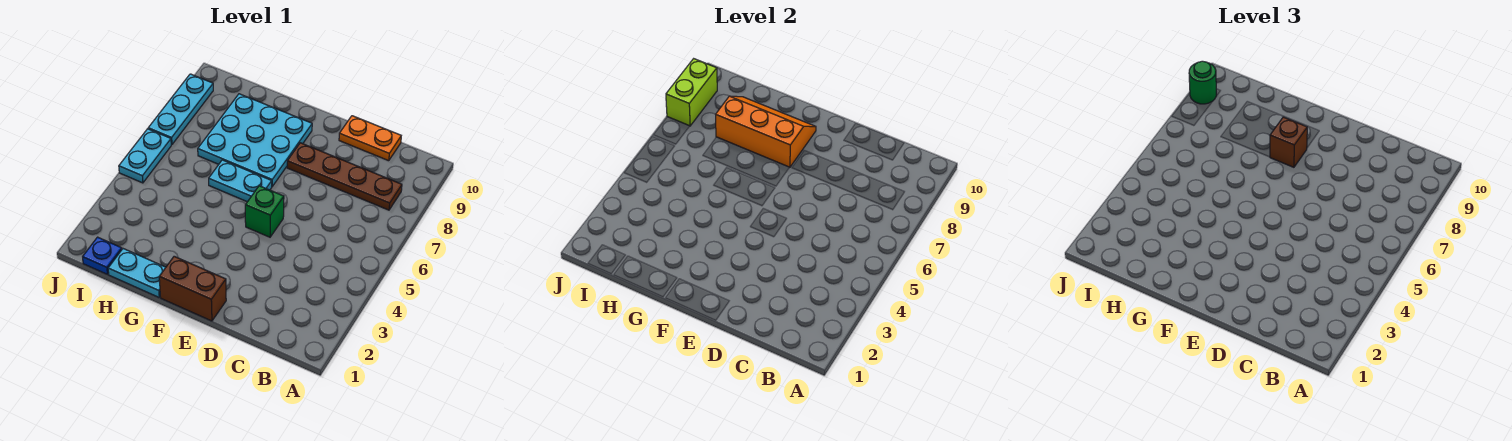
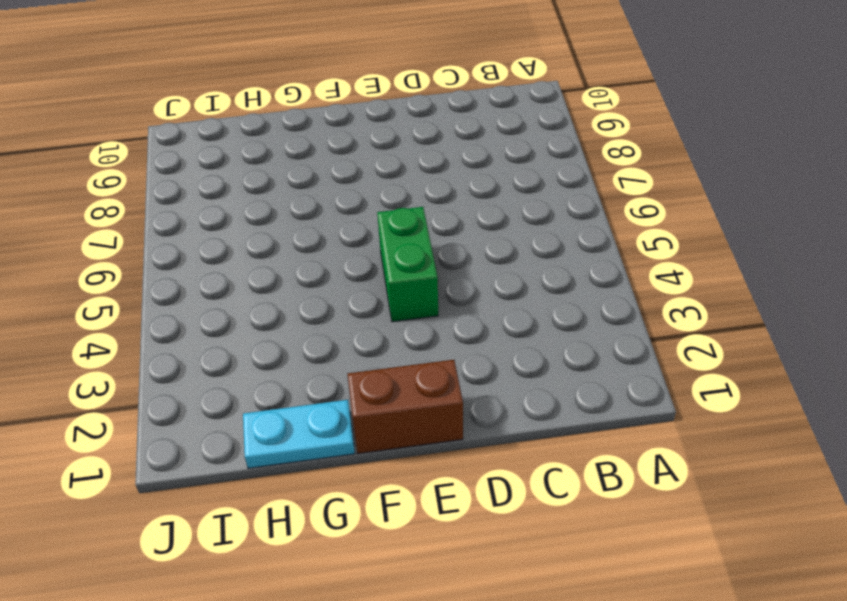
green brick E4:E5 level 1 -> green brick E5 level 1
none -> brown plate B8:E8 level 1
none -> orange plate C10:D10 level 1
none -> cyan plate F6:G6 level 1

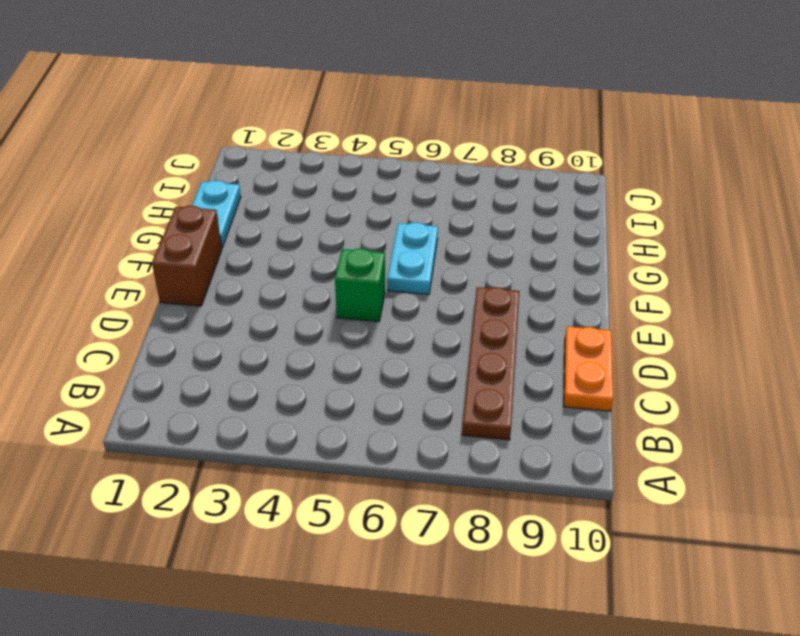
none -> cyan plate F7:H9 level 1
none -> blue plate I1 level 1
none -> cyan plate J5:J6 level 1

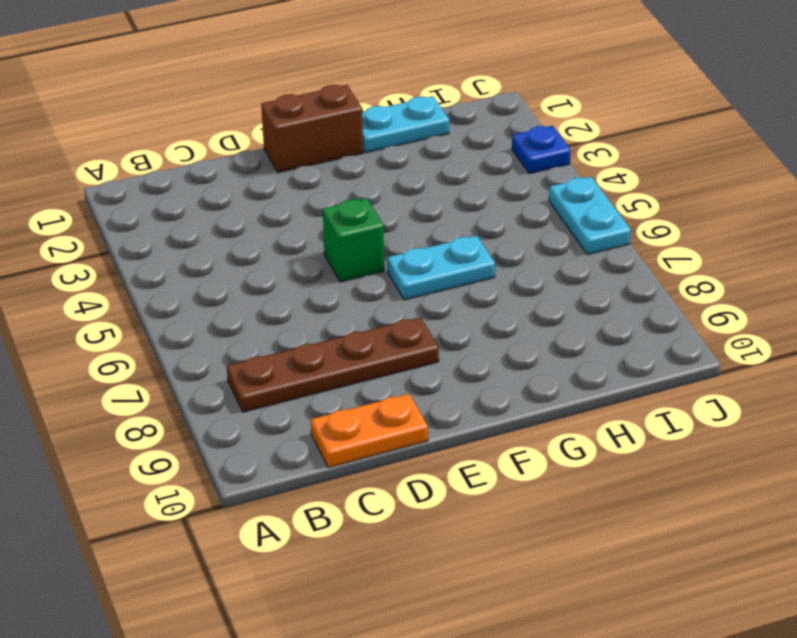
blue plate J3 level 1 -> blue plate I1 level 1
none -> cyan plate F7:H9 level 1
none -> cyan plate J7:J9 level 1
none -> orange slope F8:H9 level 2 top 8

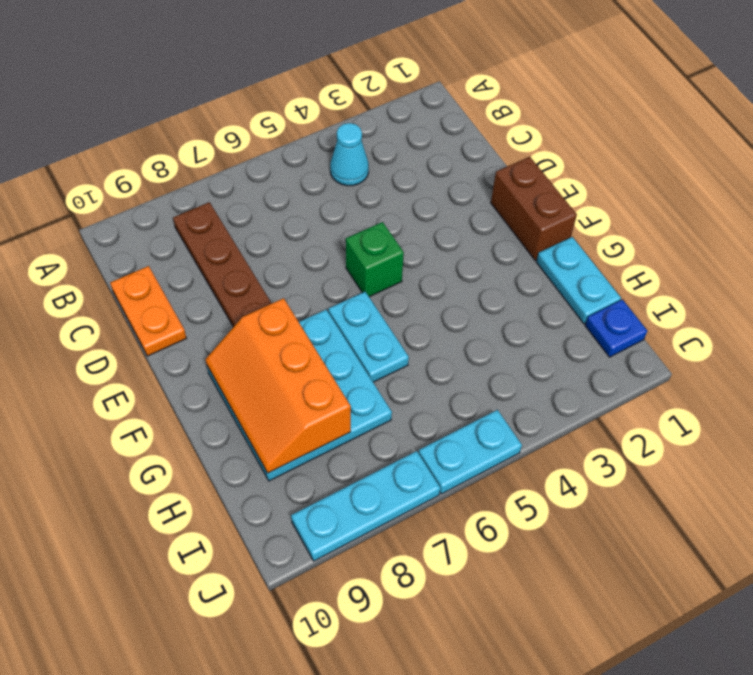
cyan cone B4 level 1 -> none
none -> lime brick J8:J9 level 2
none -> brown brick F8 level 3
none -> green round brick J9 level 3

